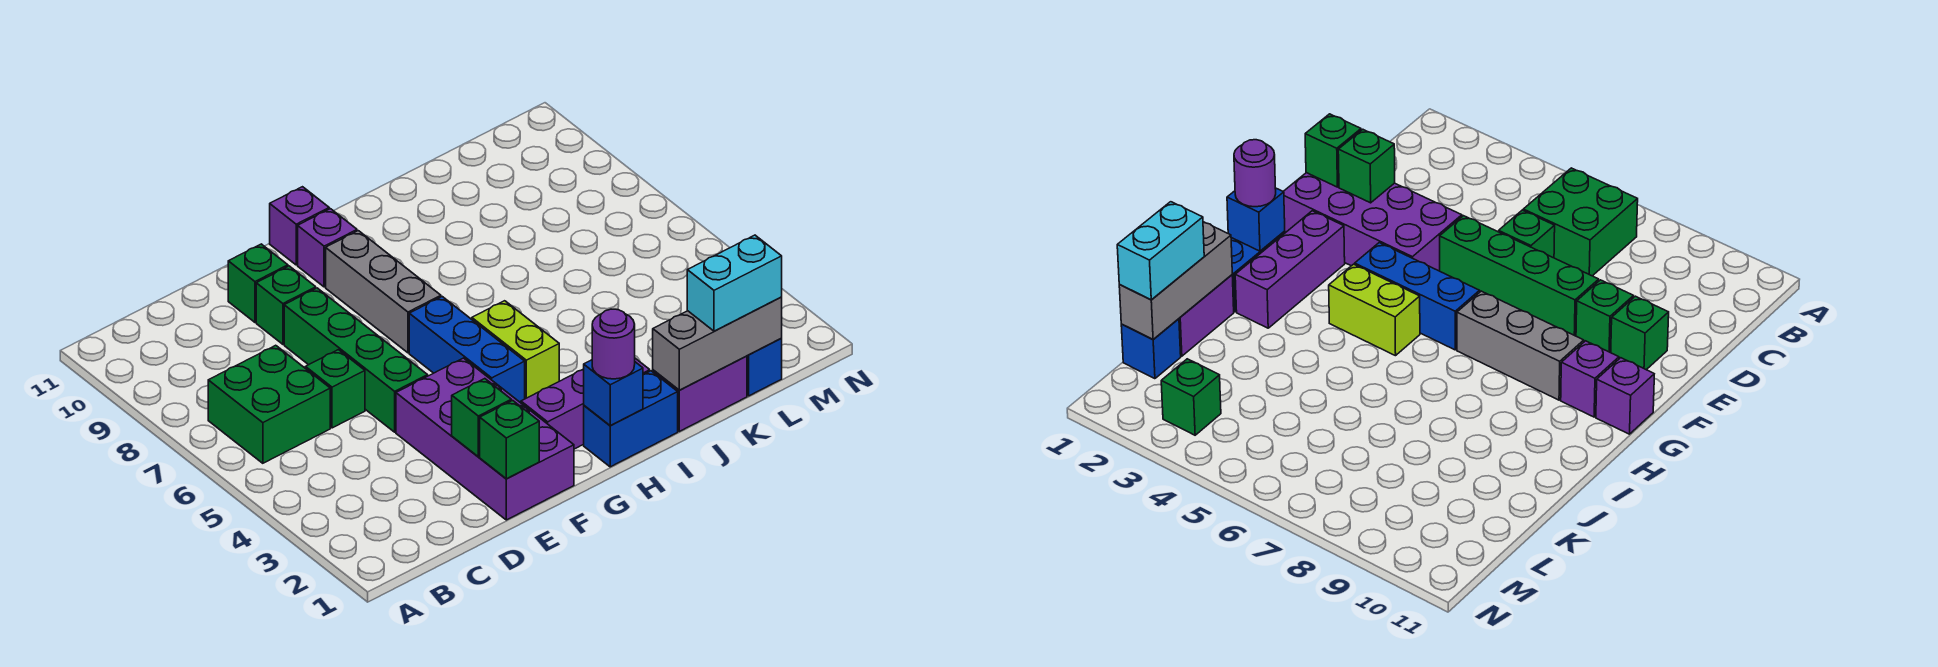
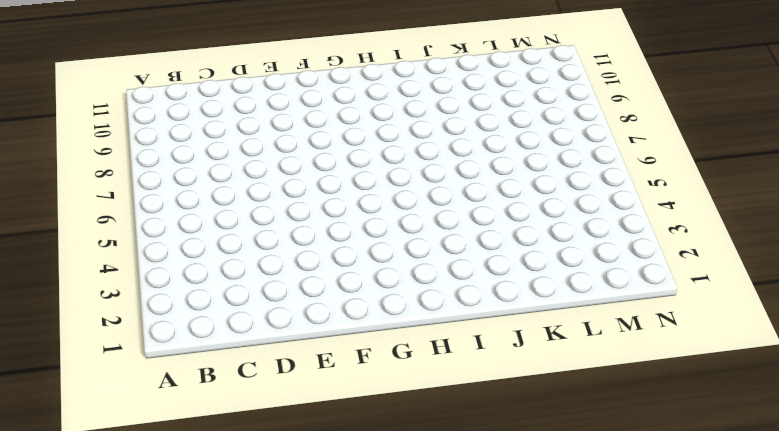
none -> green brick B6:C7 level 1
none -> green brick D6 level 1
none -> purple brick E1:F4 level 1

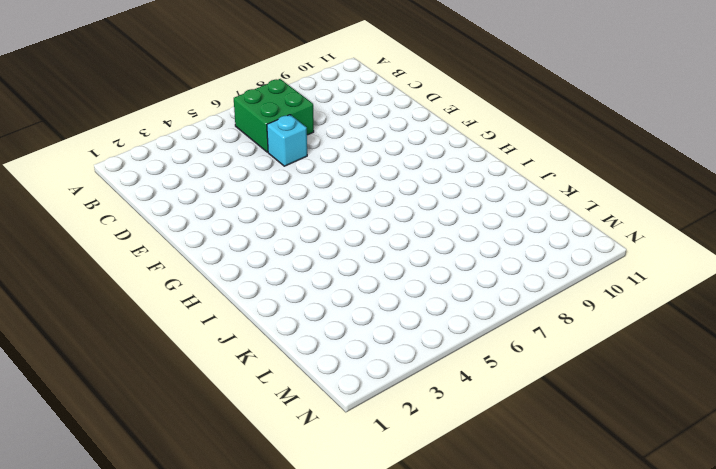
cyan brick D6 level 1 -> green brick D6 level 1
none -> purple brick E1:F4 level 1
none -> green brick E5:E8 level 1
none -> green brick E9 level 1

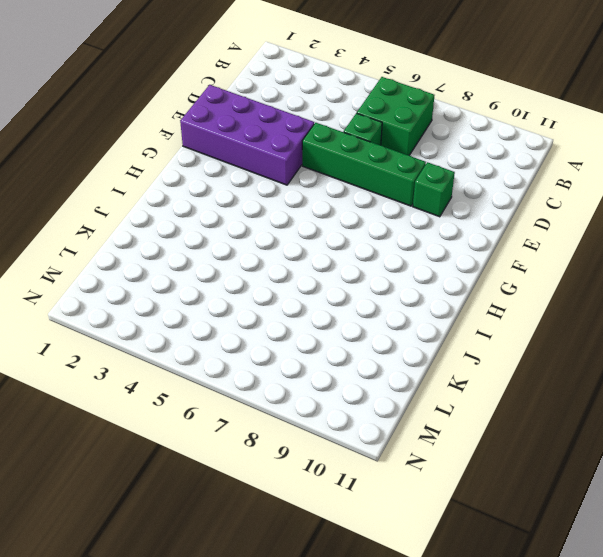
none -> green brick E10 level 1
none -> purple brick G2:I2 level 1
none -> blue brick G4:G6 level 1

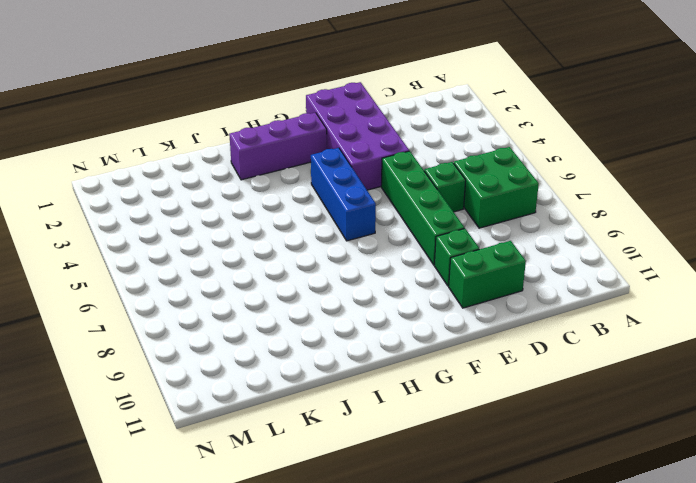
green brick D10:E10 level 1 -> green brick E10 level 1
none -> grey brick G7:G9 level 1
none -> purple brick G10 level 1
none -> purple brick G11 level 1

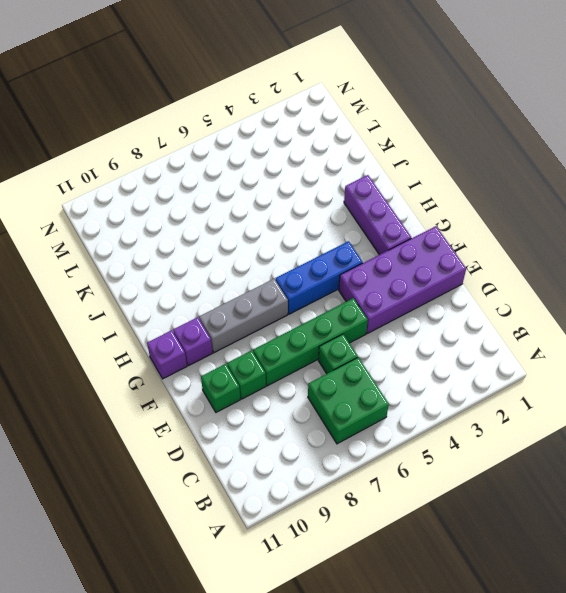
none -> blue brick H1:I1 level 1
none -> lime brick H4:H5 level 1
none -> purple brick J1:K1 level 1

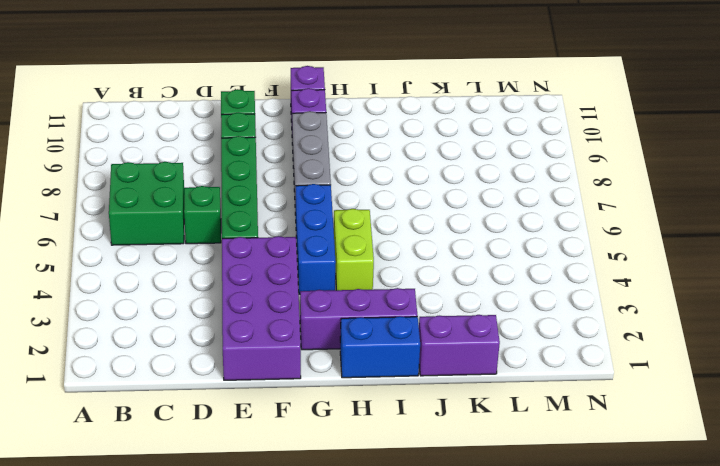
none -> blue brick L1 level 1
none -> green brick M3 level 1
none -> green brick E1 level 2

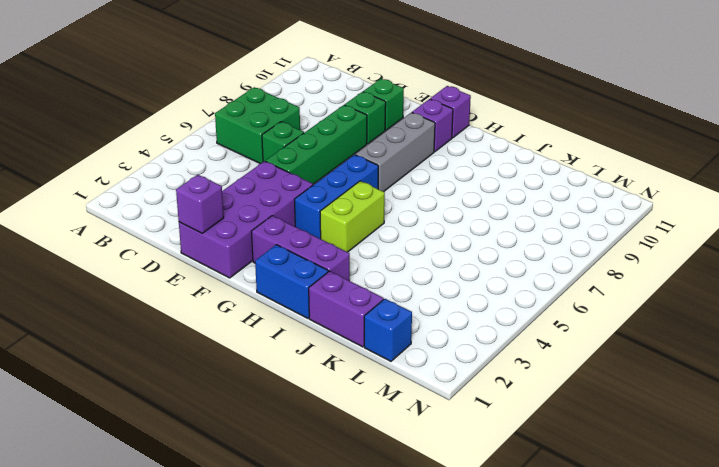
purple brick E1 level 2 -> green brick E1 level 2
none -> green brick M3 level 1
none -> green brick E2 level 2
none -> blue brick H1 level 2

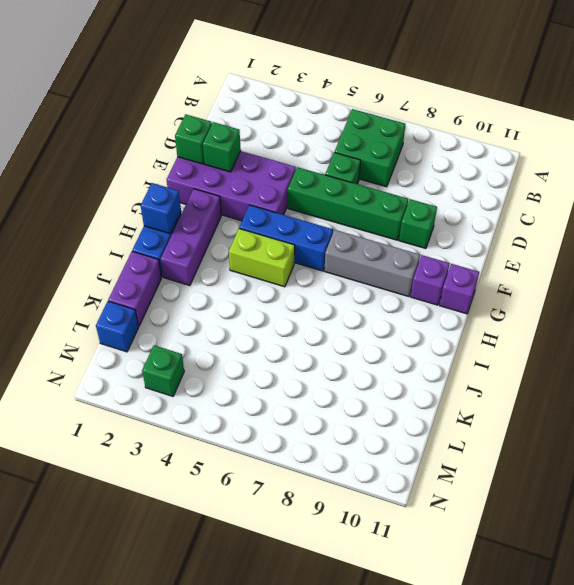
none -> green brick E10 level 1
none -> grey brick J1:L1 level 2
none -> purple round brick H1 level 3

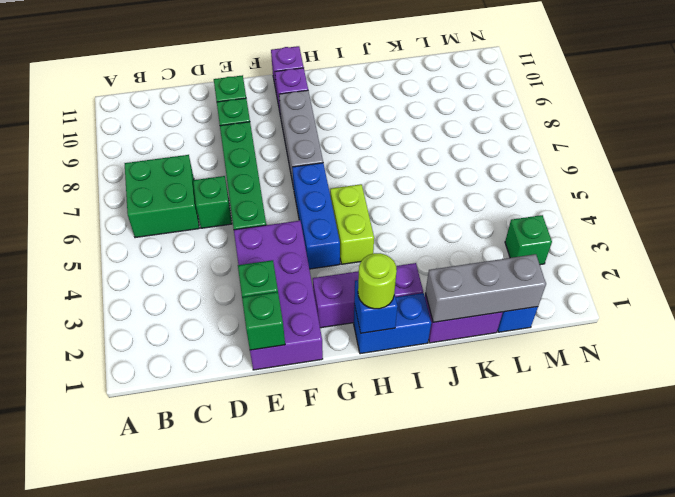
lime round brick H1 level 3 -> purple round brick H1 level 3
none -> cyan brick K1:L1 level 3

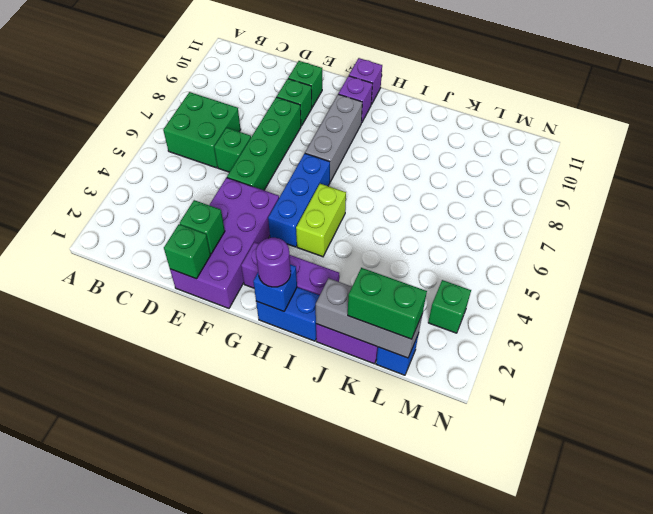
green brick K1:L1 level 3 -> cyan brick K1:L1 level 3

